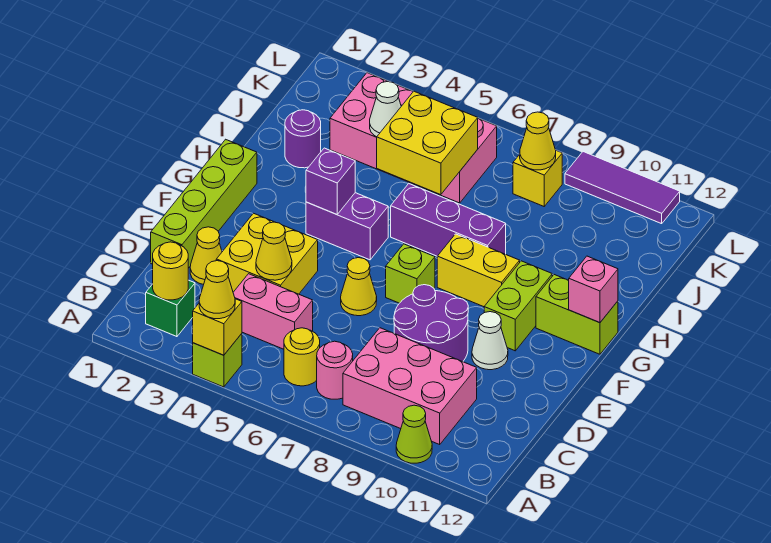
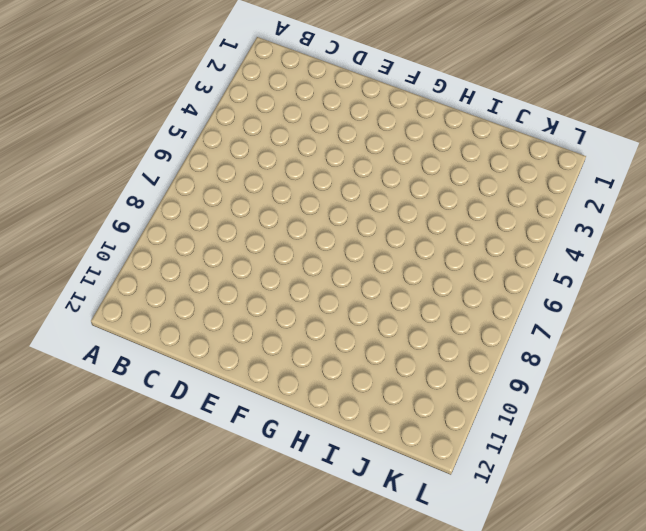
none -> lime brick A4 level 1
none -> lime cone A10 level 1
none -> green brick B2 level 1
none -> yellow round brick B6 level 1

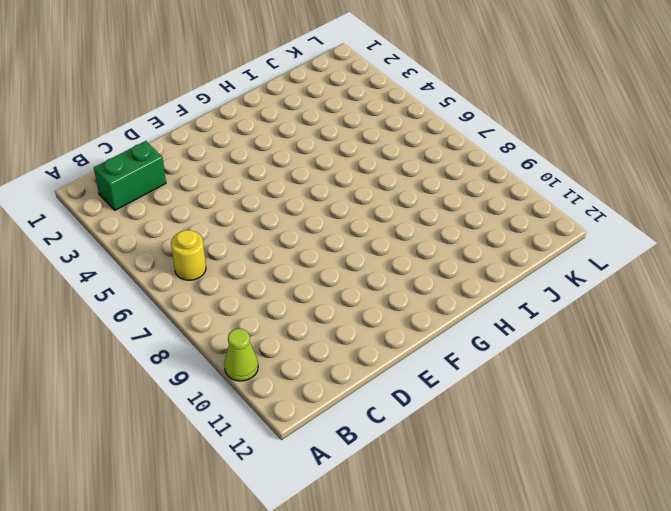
green brick B2:C2 level 1 -> green brick B2 level 1
none -> lime brick A4 level 1
none -> pink round brick B7 level 1
none -> pink brick B8:C10 level 1
none -> pink brick C4:C5 level 1

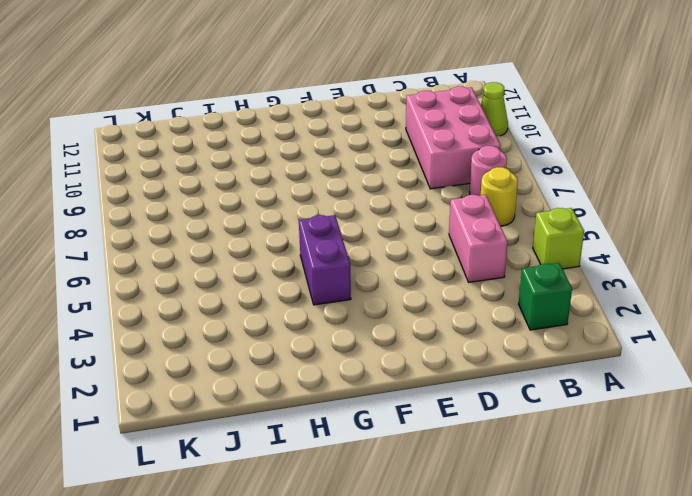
none -> lime brick D1:G1 level 1
none -> yellow cone D2 level 1
none -> yellow brick D3:E4 level 1
none -> purple round brick D8:E9 level 1

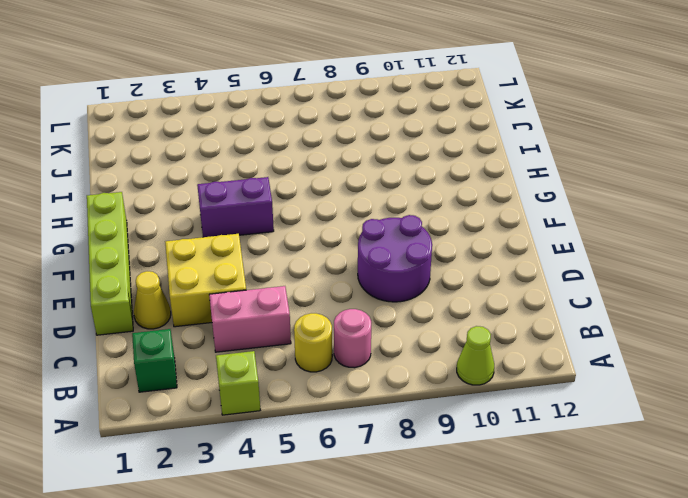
none -> pink brick B8:C10 level 1
none -> yellow cone E6 level 1
none -> white cone E10 level 1
none -> lime brick F7 level 1

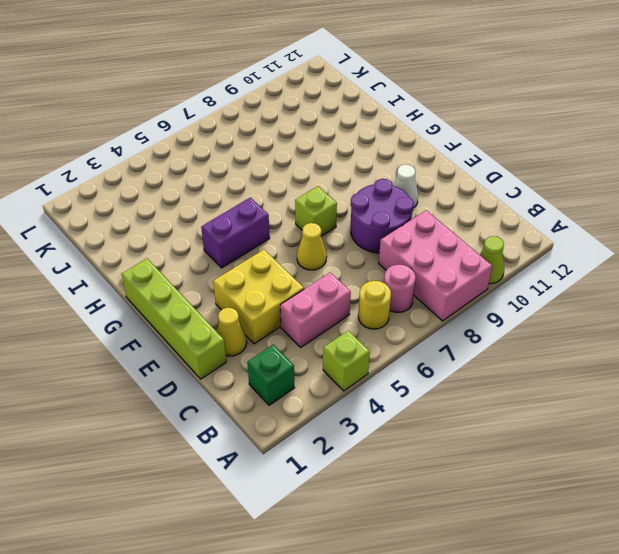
pink brick A8:C9 level 1 -> pink brick B8:C10 level 1
none -> lime brick F10:G10 level 1
none -> yellow brick G8:G9 level 1
none -> lime brick G11:G12 level 1
none -> purple brick H6:H8 level 1

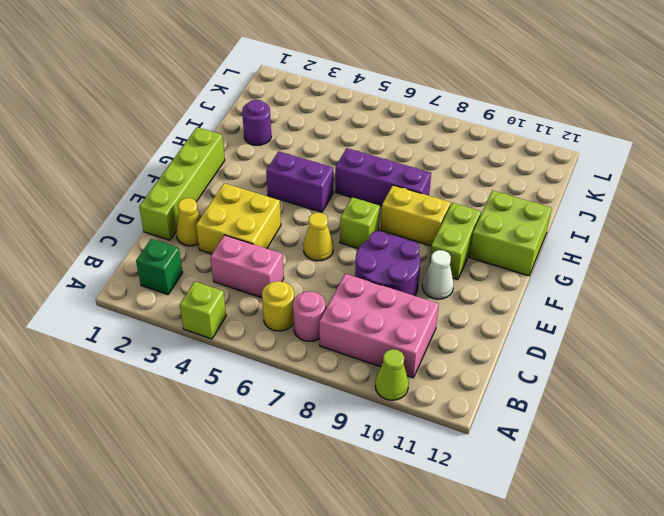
lime brick G11:H12 level 1 -> lime brick G11:G12 level 1
none -> pink brick J3:K6 level 1
none -> yellow brick K8 level 1
none -> purple tile L9:L11 level 1
none -> yellow brick A4 level 2

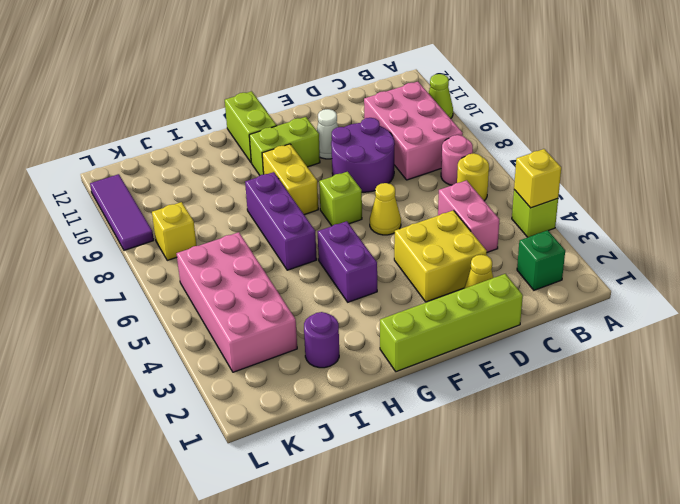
none -> yellow round brick B2 level 2
none -> yellow cone D4 level 2
none -> purple brick G4 level 2
none -> pink brick G12 level 2

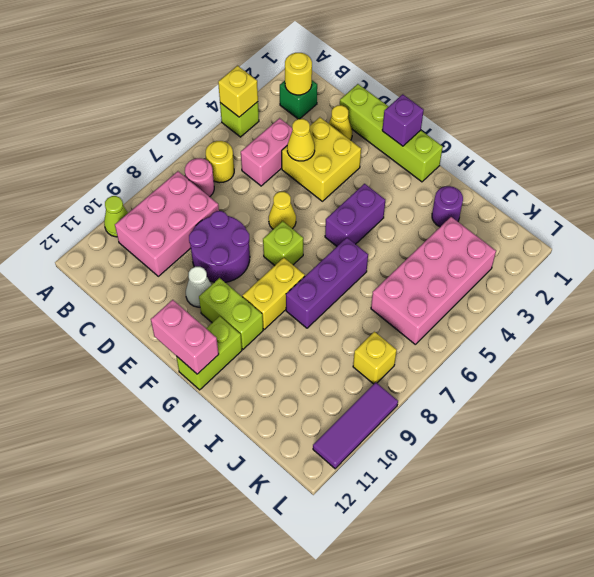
purple brick F1 level 2 -> purple brick G4 level 2
pink brick F12:G12 level 2 -> pink brick G12 level 2
none -> yellow brick I5:J6 level 2
none -> white cone J4 level 2
none -> yellow cone K8 level 2
none -> yellow cone A4 level 3

